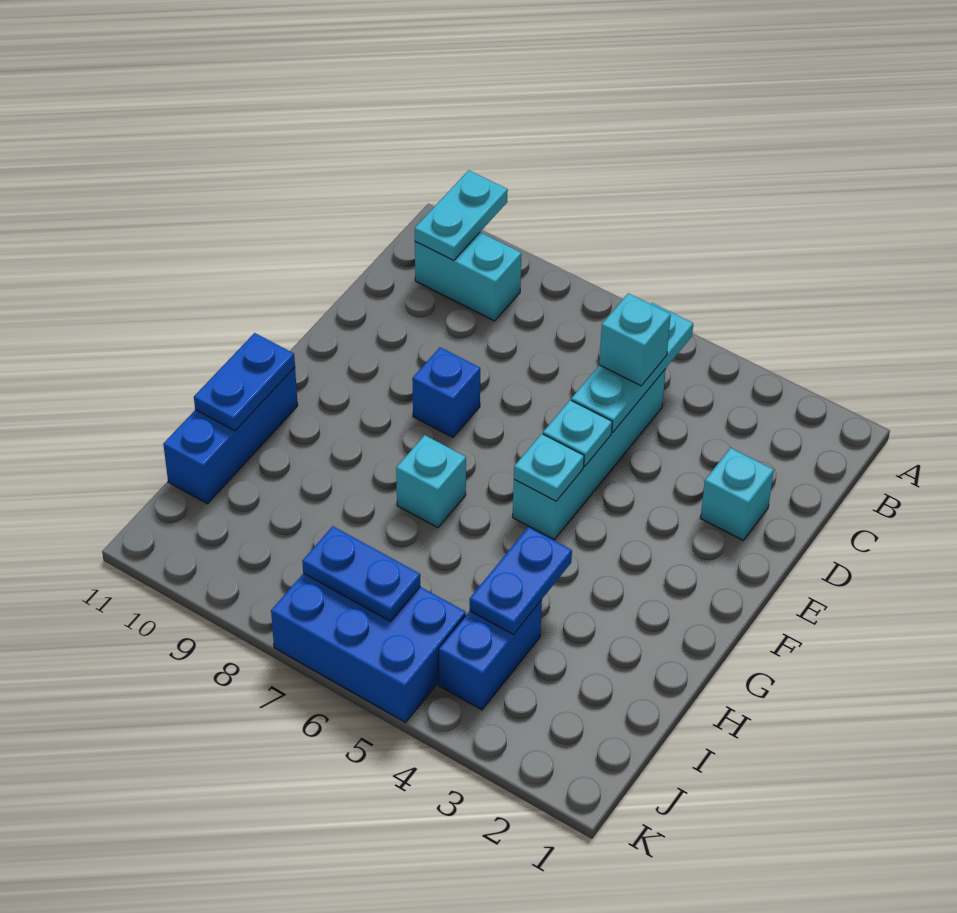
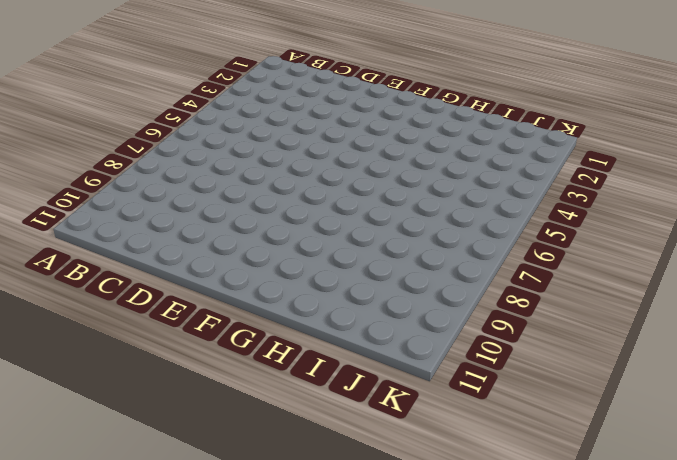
none -> cyan brick B9:B10 level 1
none -> cyan brick C5:F5 level 1
none -> cyan brick D2 level 1

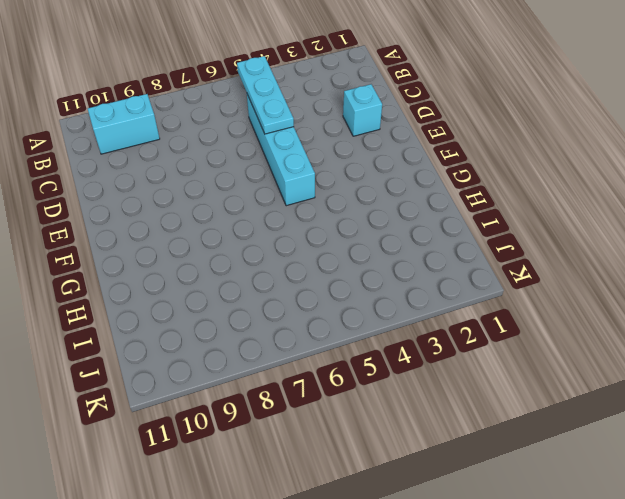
none -> blue brick E8 level 1
none -> cyan brick G7 level 1
none -> blue brick G11:I11 level 1

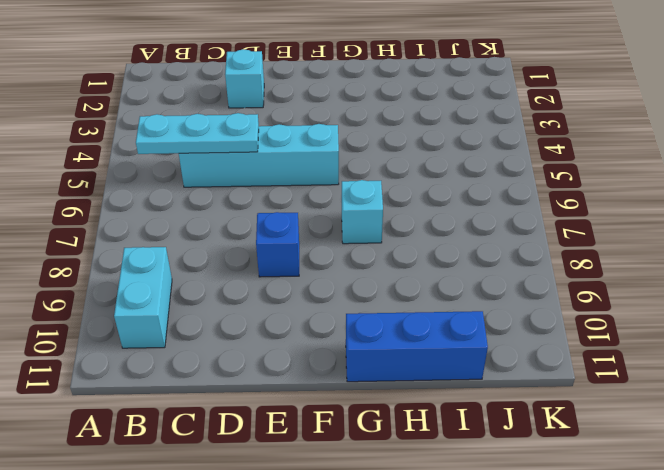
none -> blue brick I4:J4 level 1
none -> blue brick J5:K7 level 1
none -> cyan plate A10:B10 level 2

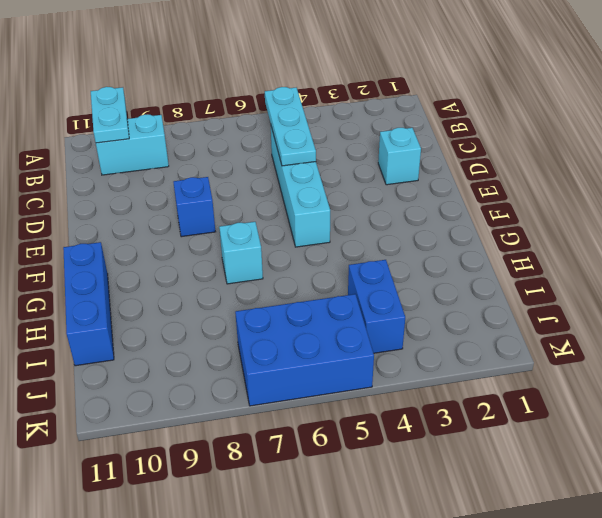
none -> cyan plate E5 level 2
none -> cyan plate F5 level 2
none -> blue plate G11:H11 level 2

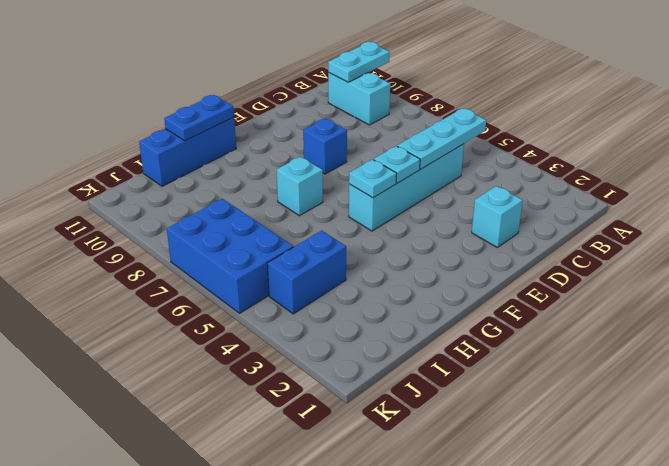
none -> blue plate H4:I4 level 2
none -> blue plate J6:J7 level 2
none -> cyan brick C5 level 3

